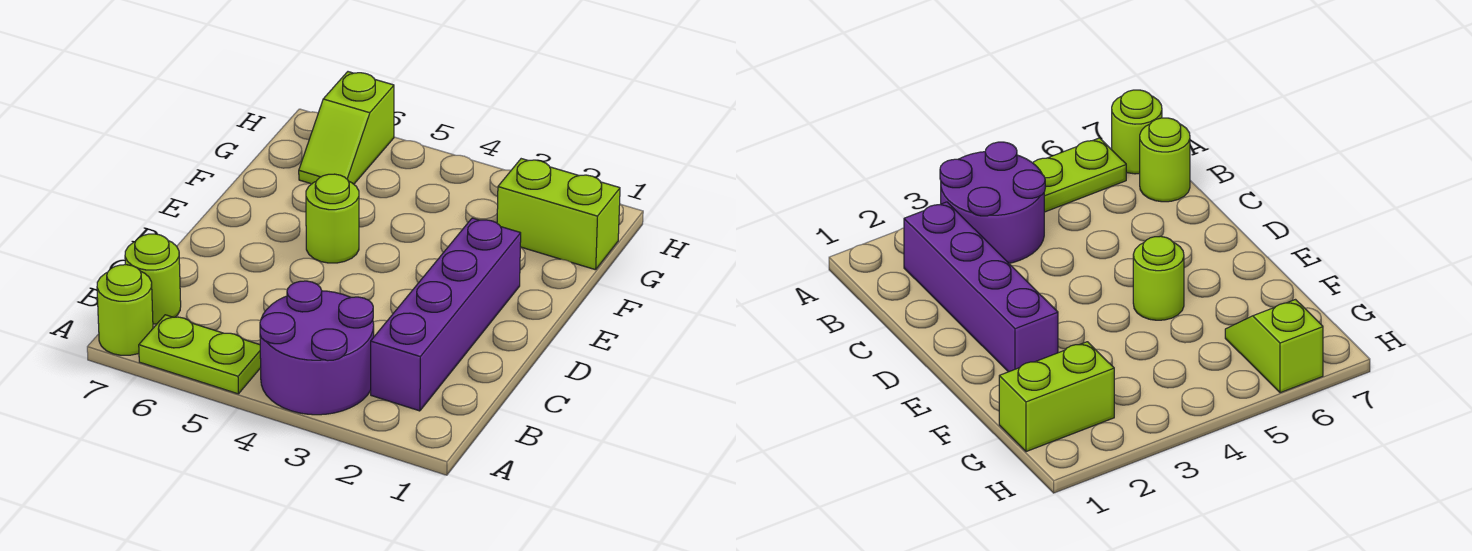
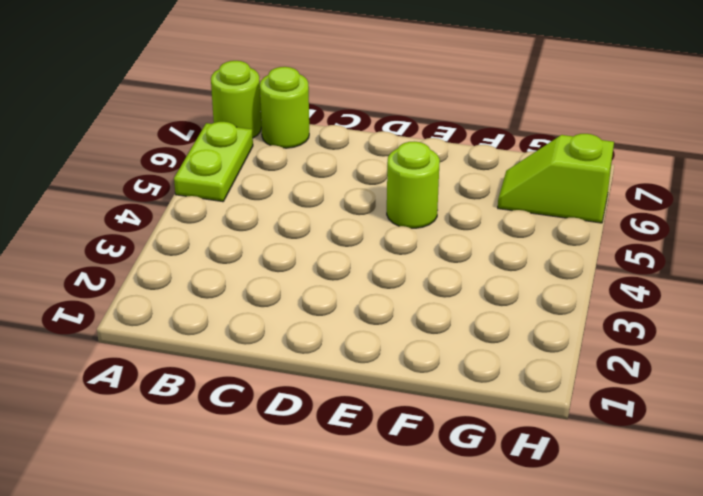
none -> purple round brick A3:B4 level 1
none -> purple brick B2:E2 level 1

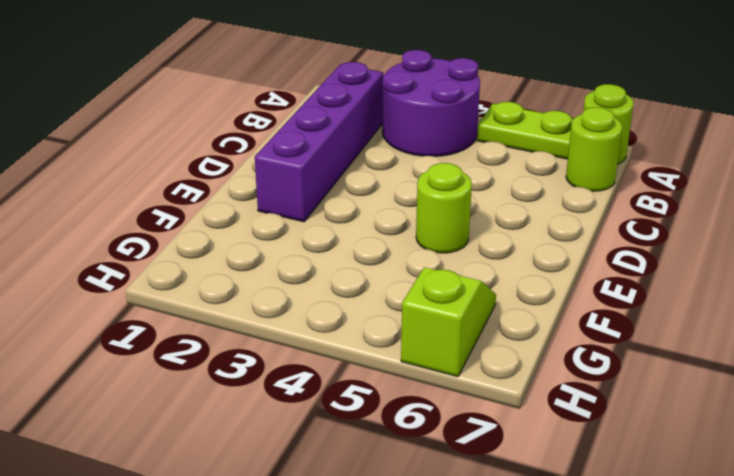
none -> lime brick G1:G2 level 1

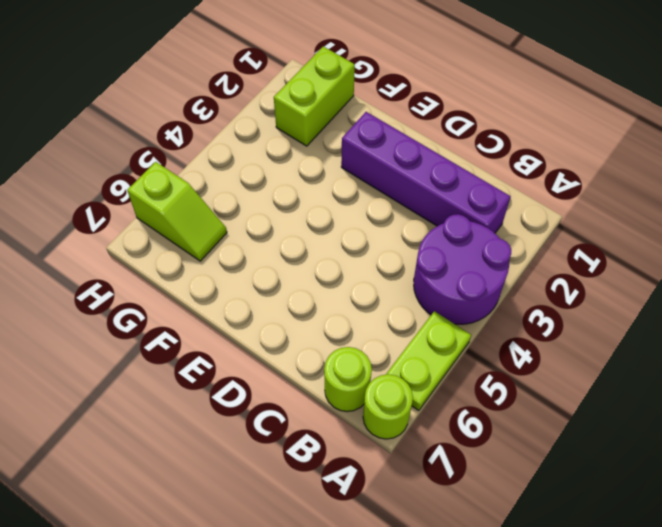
none -> lime round brick E5 level 1

